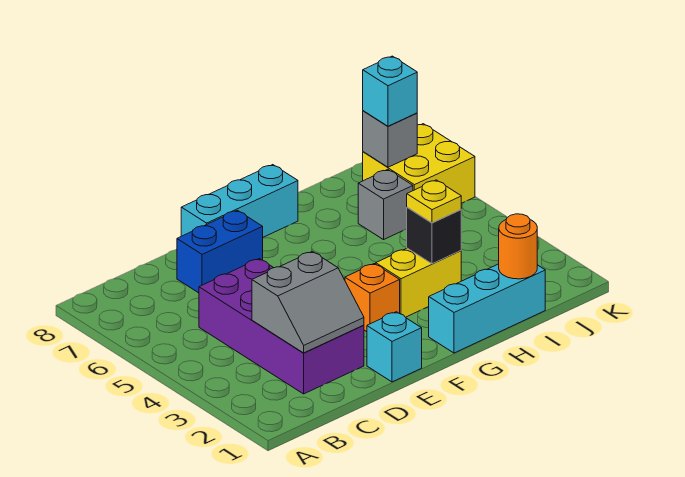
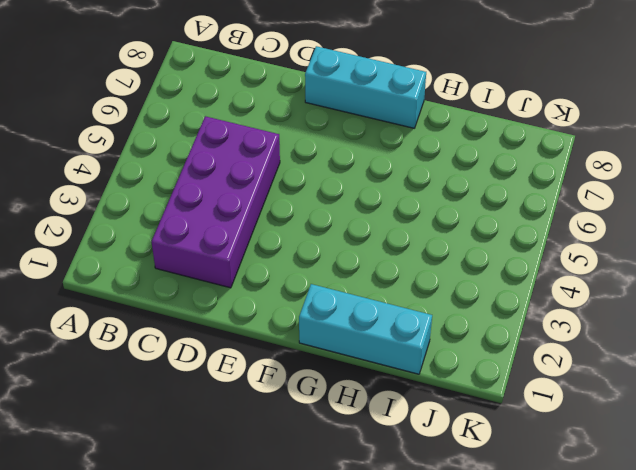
none -> blue brick D7:E7 level 1
none -> cyan brick E1 level 1
none -> orange brick F3 level 1

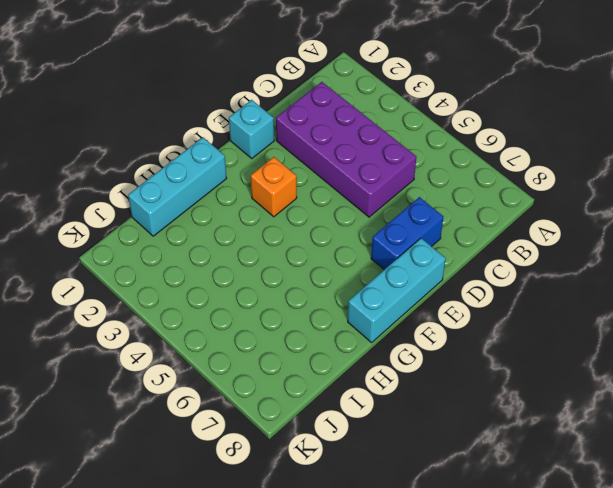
none -> yellow brick G3:H3 level 1
none -> grey brick I6 level 1
none -> yellow brick J6:K7 level 1

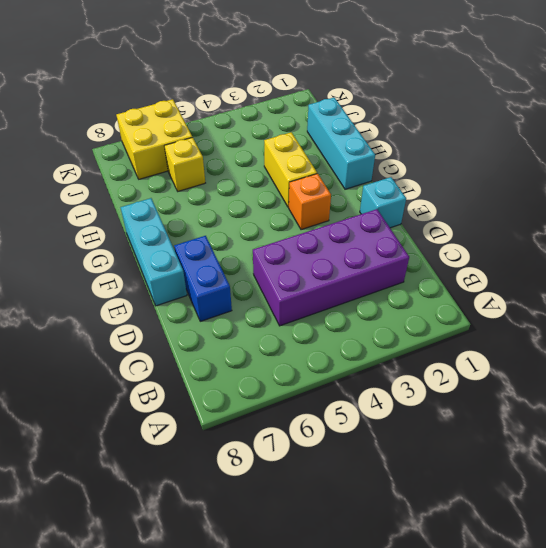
yellow brick I6 level 1 -> grey brick I6 level 1
none -> grey slope C2:D3 level 2 top 3
none -> black brick H3 level 2
none -> orange round brick I1 level 2

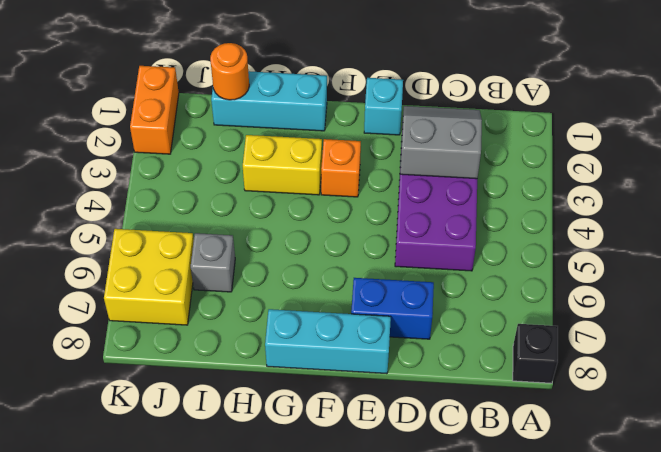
black brick A8 level 1 -> black brick H3 level 2
orange brick K1:K2 level 1 -> none
none -> grey brick J7 level 2
none -> yellow plate H3 level 3
none -> cyan brick J7 level 3

